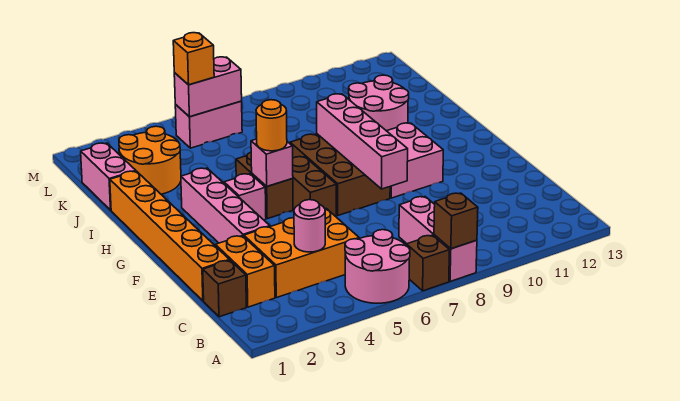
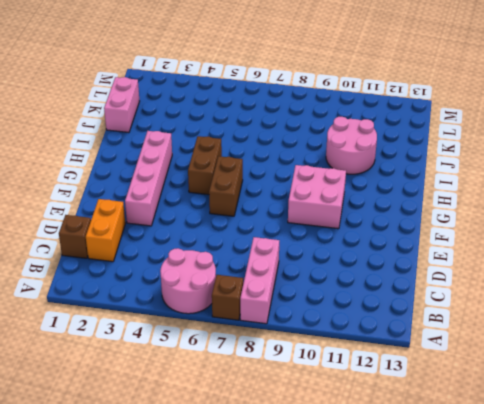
none -> orange brick C3:D5 level 1
none -> orange brick D1:I1 level 1
none -> brown brick F7:H8 level 1

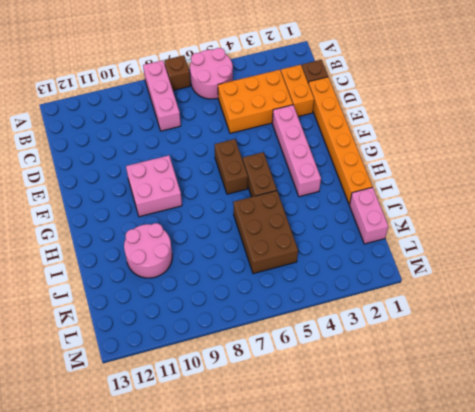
brown brick I5:K6 level 1 -> brown brick F7:H8 level 1
none -> pink brick G4 level 1
none -> orange round brick J2:K3 level 1
none -> pink brick L5:L6 level 1

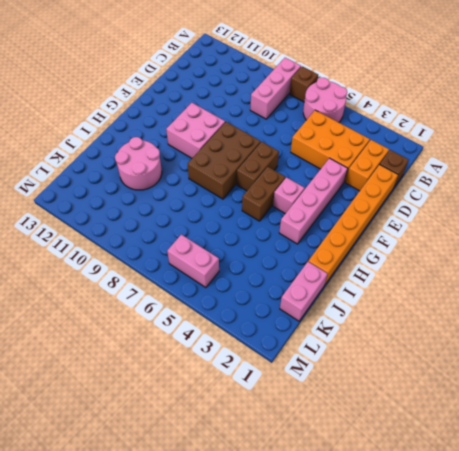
none -> orange round brick J2:K3 level 1
none -> brown brick A8 level 2
none -> pink round brick C4 level 2

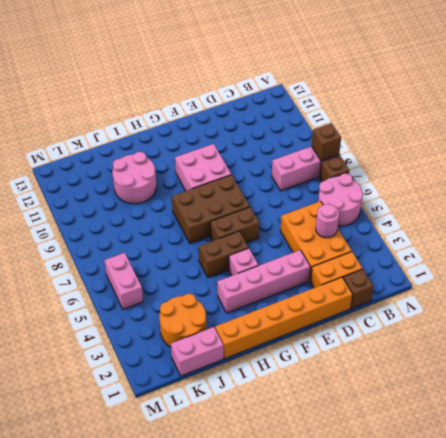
none -> pink brick E8:H8 level 2
none -> pink brick G5 level 2
none -> pink brick L5:L6 level 2

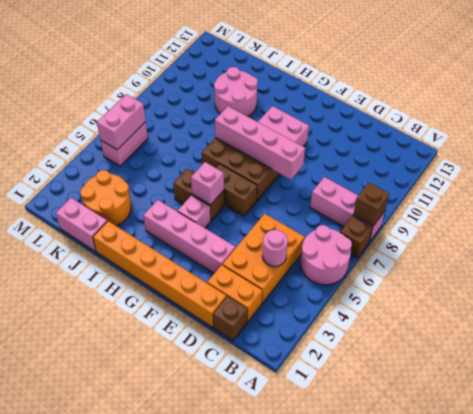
none -> orange round brick G5 level 3
none -> orange brick L5 level 3

